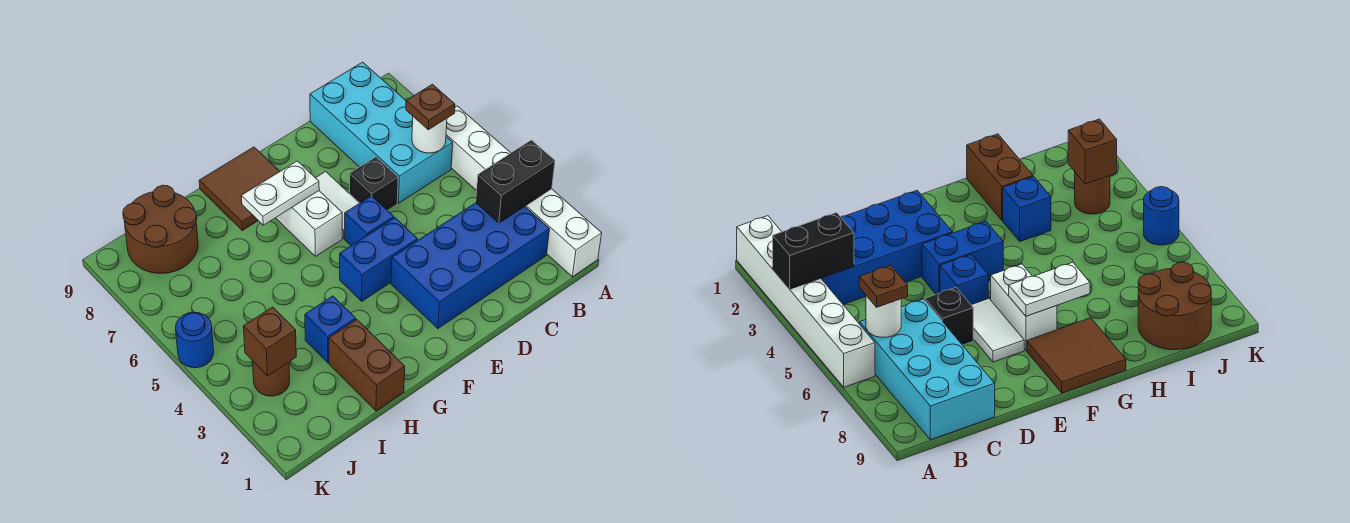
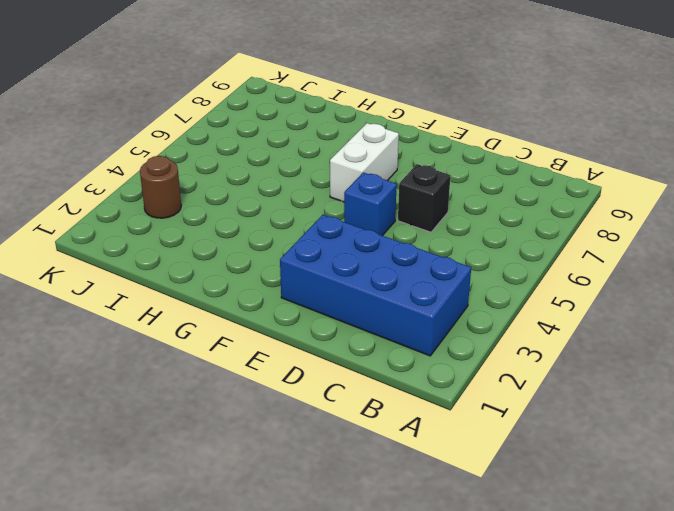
none -> white brick A1:A6 level 1
none -> cyan brick B6:C9 level 1
none -> blue brick E4:F4 level 1

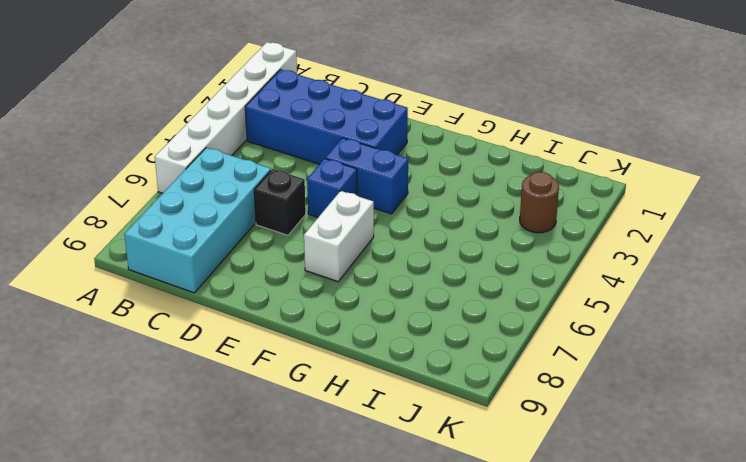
none -> white tile E6:E7 level 1
none -> brown tile F8:G9 level 1
none -> brown brick H1:H2 level 1

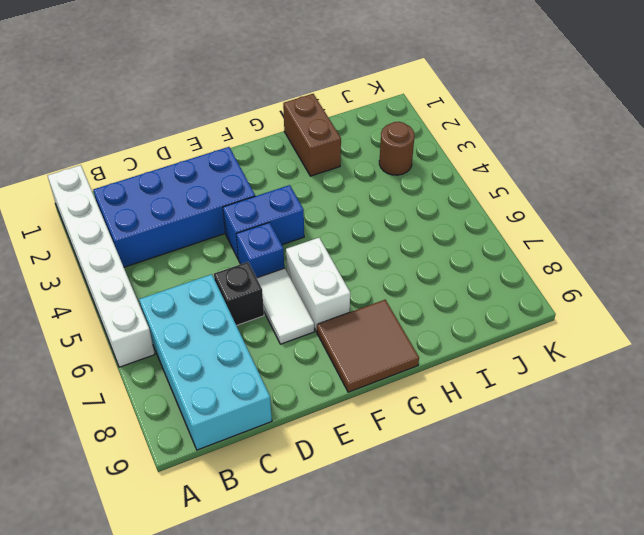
none -> blue brick H3 level 1
none -> brown round brick I8:J9 level 1
none -> blue round brick K5 level 1

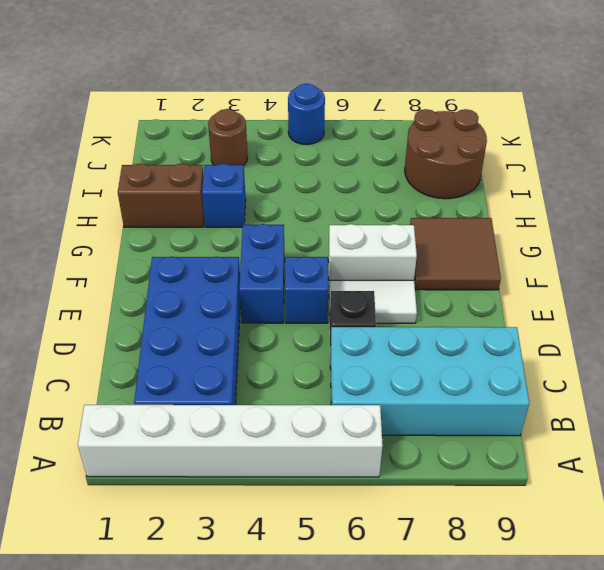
none -> black brick A3:B3 level 2
none -> white round brick B6 level 2
none -> white plate F7:G7 level 2

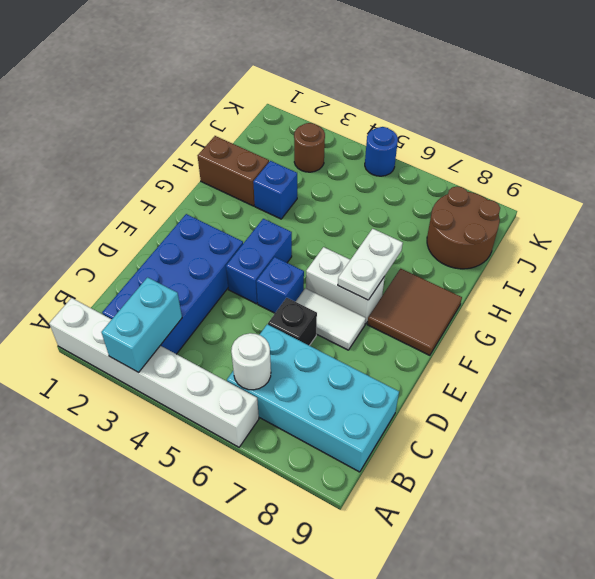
cyan brick A3:B3 level 2 -> black brick A3:B3 level 2
none -> brown brick J3 level 2
none -> brown plate B6 level 3

